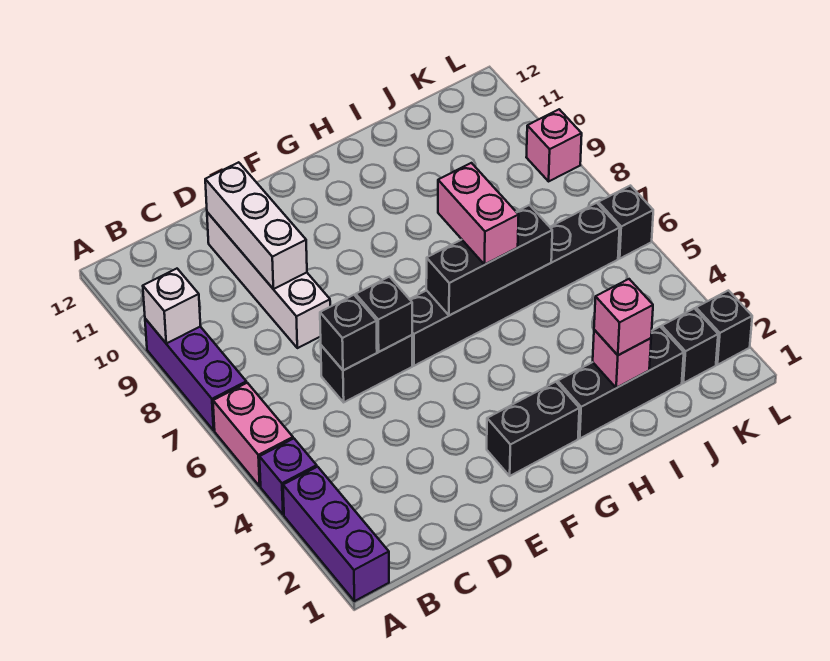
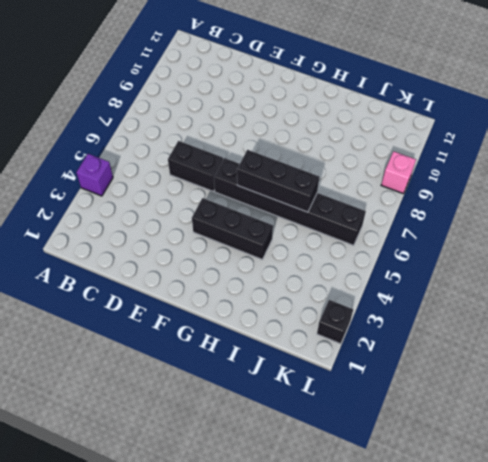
black brick F4:H4 level 1 -> black brick H2:J2 level 1
none -> purple brick A1:A3 level 1
none -> pink brick A5:A6 level 1
none -> purple brick A7:A9 level 1

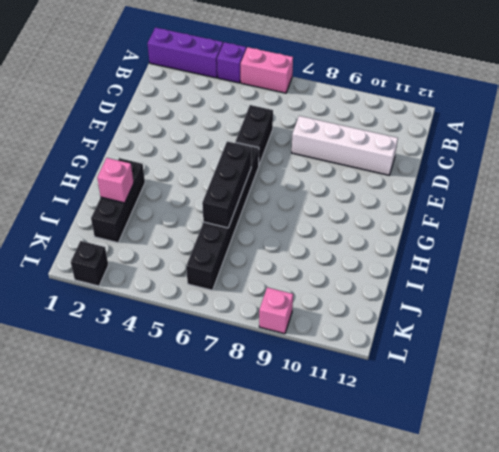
none -> purple brick A7:A9 level 1
none -> black brick F2:G2 level 1
none -> black brick K2 level 1

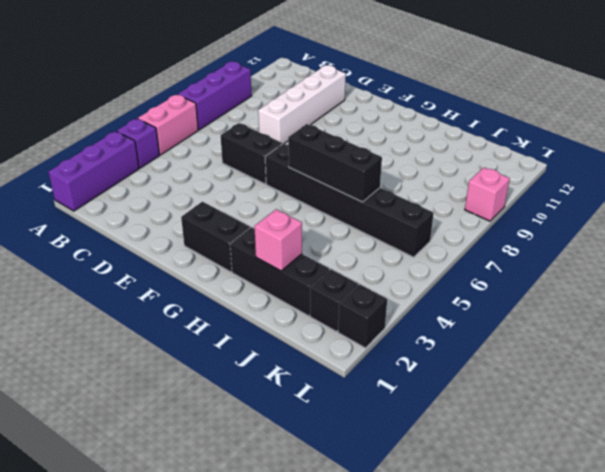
none -> black brick L6 level 1
none -> white brick A9 level 2
none -> black brick D6 level 2

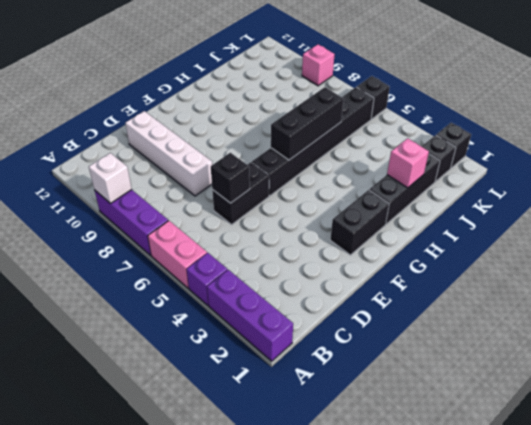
none -> white brick D9:D11 level 2
none -> black brick E6 level 2
none -> pink brick H6:H7 level 3

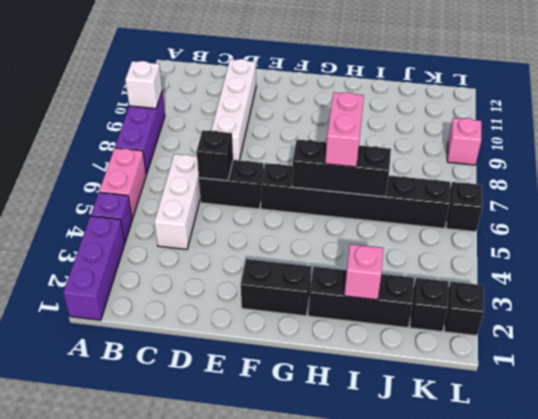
white brick C4:C6 level 1 -> white brick D9:D11 level 2
none -> black brick E6 level 2
none -> pink brick I2 level 3

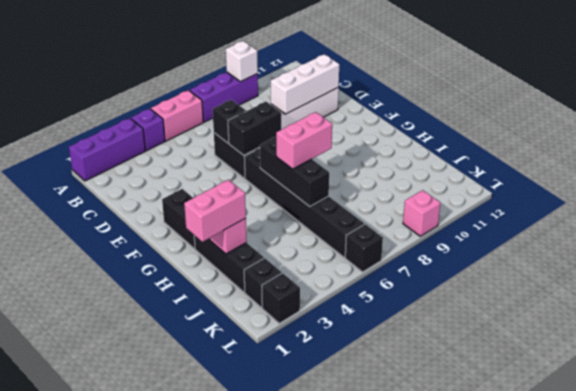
black brick E6:E7 level 2 -> black brick E6 level 2
pink brick I1:I2 level 3 -> pink brick I2 level 3

